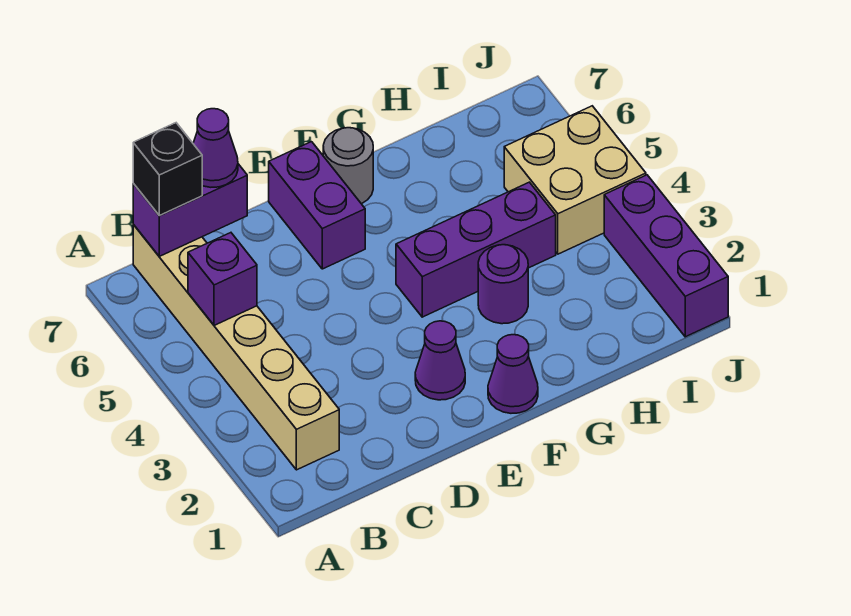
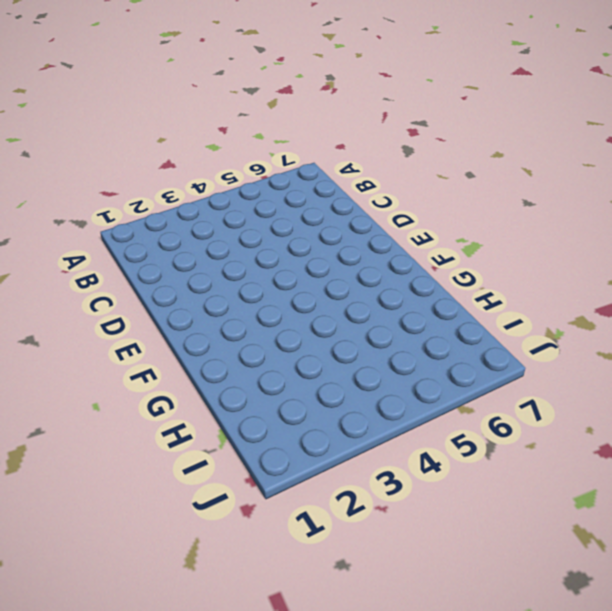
none -> tan brick B2:B7 level 1
none -> purple cone E2 level 1
none -> purple brick E6:E7 level 1

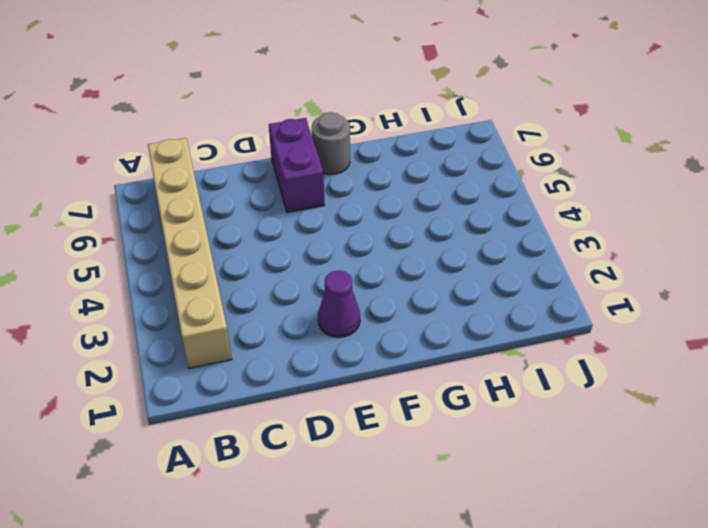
none -> purple cone F1 level 1
none -> purple brick F4:H4 level 1
none -> purple round brick G3 level 1

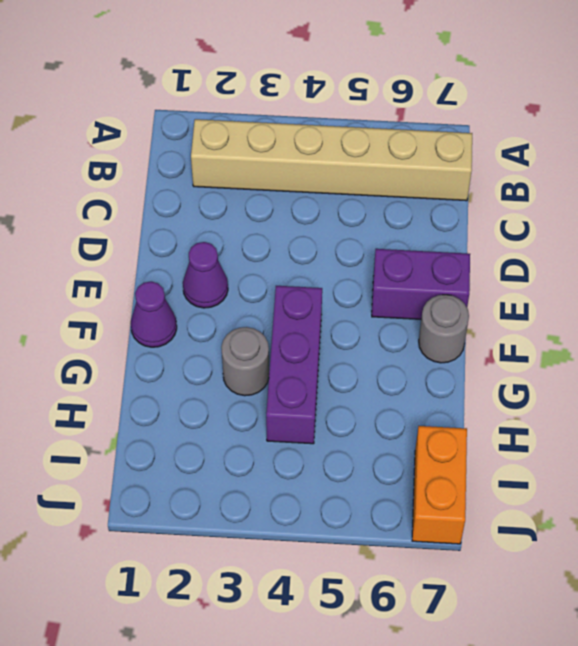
grey round brick G3 level 1 -> purple round brick G3 level 1
orange brick I7:J7 level 1 -> none
none -> tan brick I4:J5 level 1
none -> purple brick J1:J3 level 1
none -> purple brick B5 level 2

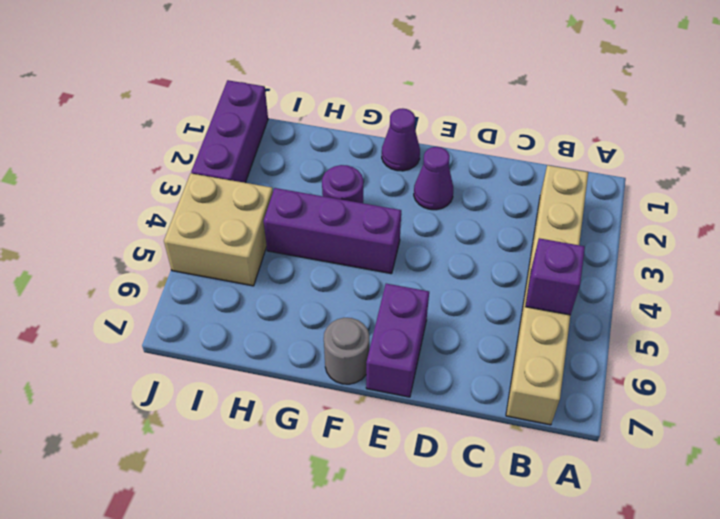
none -> purple brick B7:C7 level 2
none -> black brick B7 level 3
none -> purple cone C7 level 3

